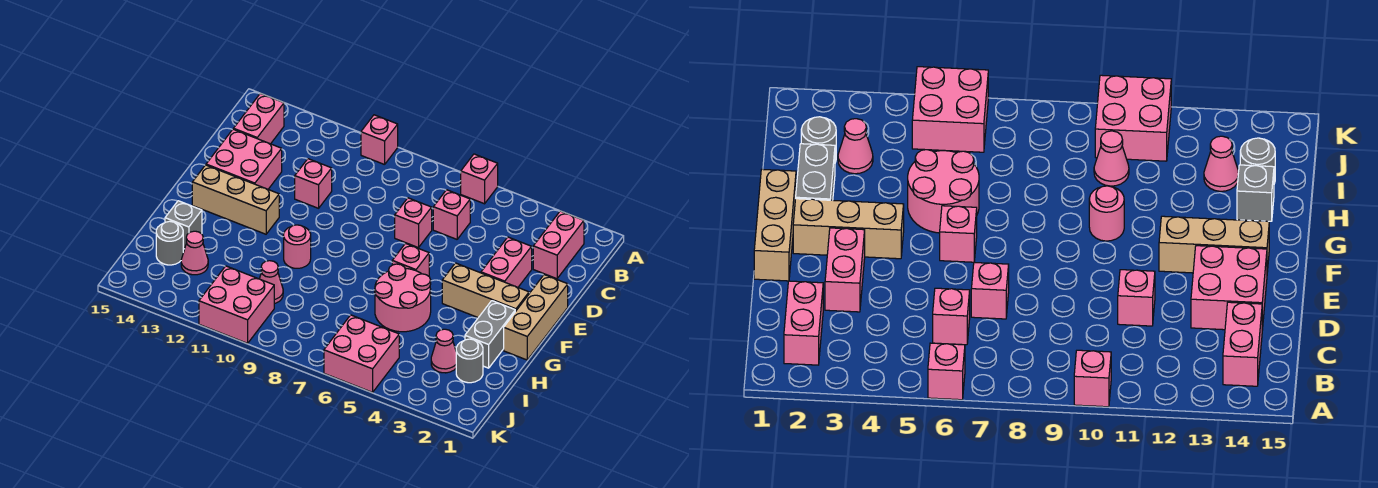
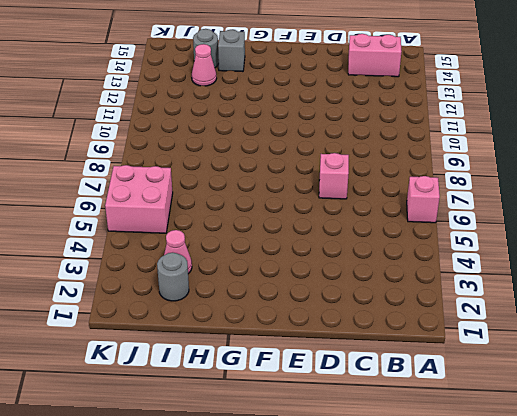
none -> pink brick A10 level 1
none -> pink brick B2:C2 level 1
none -> pink brick C6 level 1

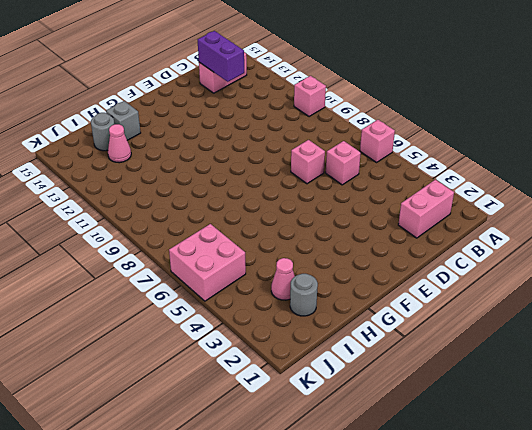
purple brick C13:C14 level 2 -> none
none -> pink brick D3:E3 level 1
none -> pink brick D11 level 1
none -> pink brick D13:E14 level 1

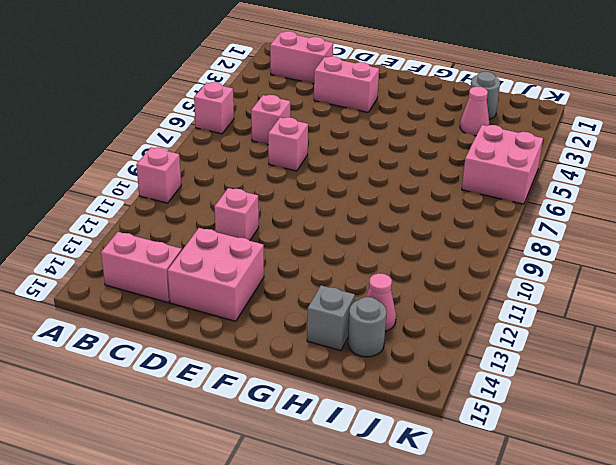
none -> tan brick E1:G1 level 1
none -> tan brick F2:F4 level 1
none -> pink brick F6 level 1

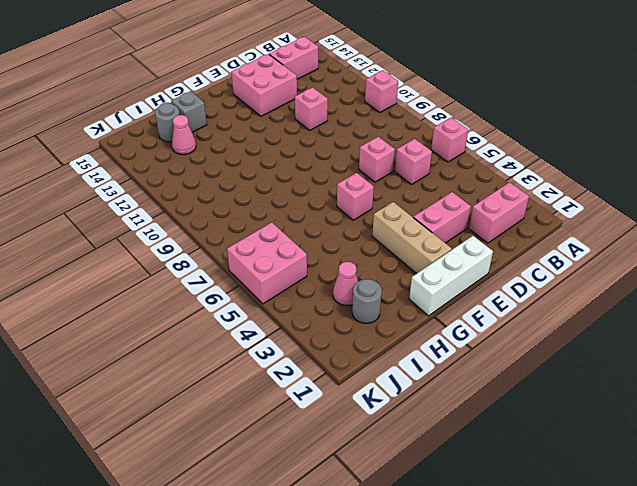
white brick E1:G1 level 1 -> tan brick E1:G1 level 1
none -> tan brick F12:F14 level 1
none -> grey brick G2:H2 level 1
none -> pink round brick G5:H6 level 1

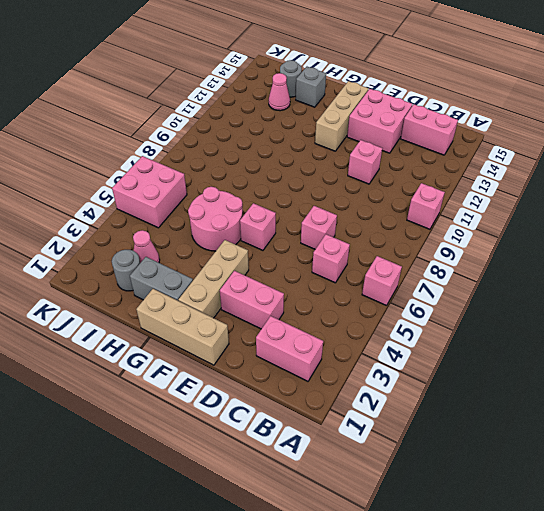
none -> pink round brick G10 level 1
none -> pink cone I10 level 1
none -> pink brick J10:K11 level 1

